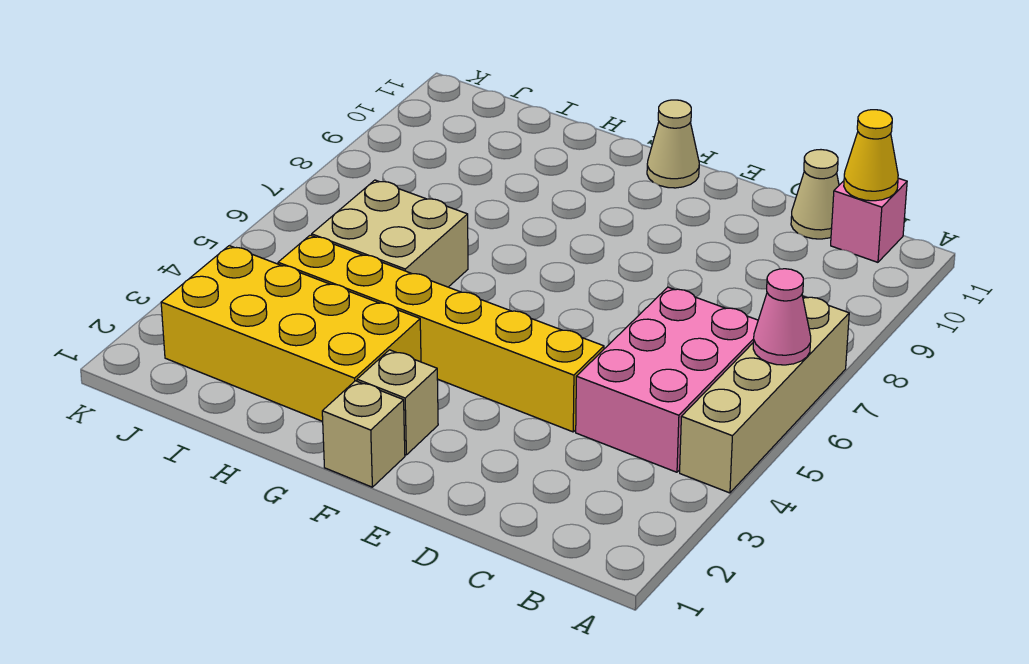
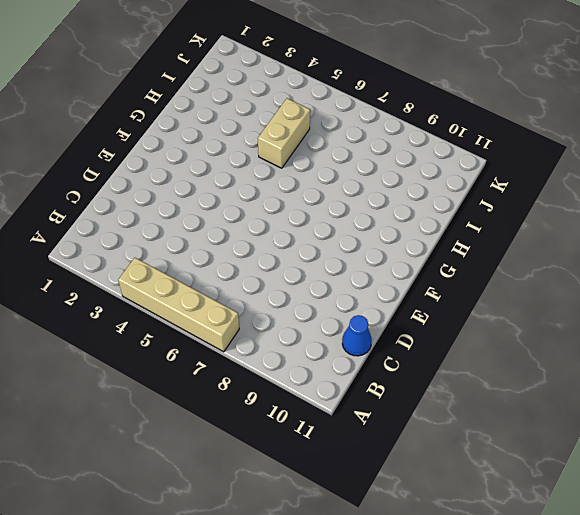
blue cone C11 level 1 -> tan cone C11 level 1
tan brick H5:I5 level 1 -> tan brick H5:I6 level 1
none -> pink brick B4:C6 level 1
none -> pink brick B11 level 1
none -> yellow brick D4:I4 level 1

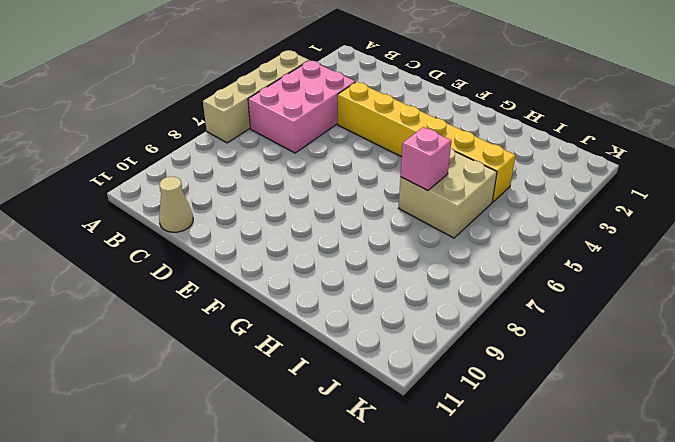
pink brick H6 level 2 -> pink brick B11 level 1
none -> tan brick F1 level 1
none -> tan brick F2 level 1
none -> tan cone F11 level 1

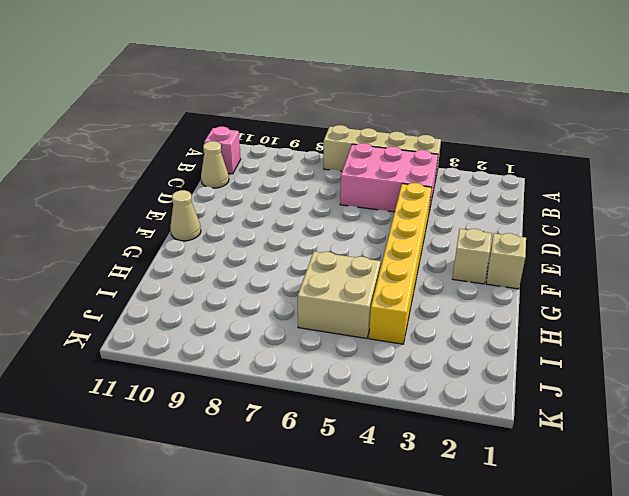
none -> yellow brick G2:J3 level 1
none -> pink cone A6 level 2
none -> yellow cone B11 level 2

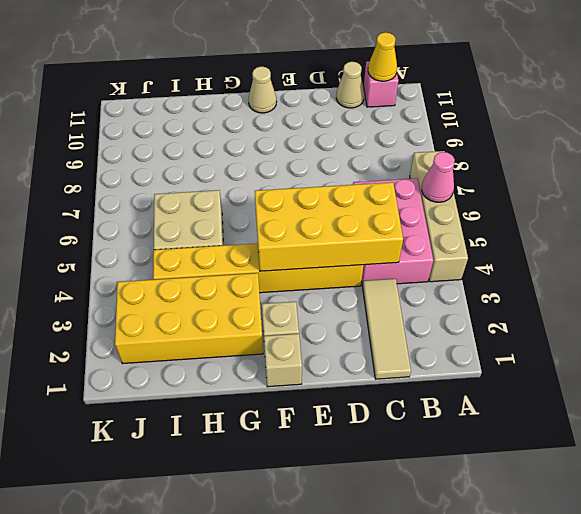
tan tile C1:C3 level 1 -> none
yellow brick C4:F5 level 2 -> none

